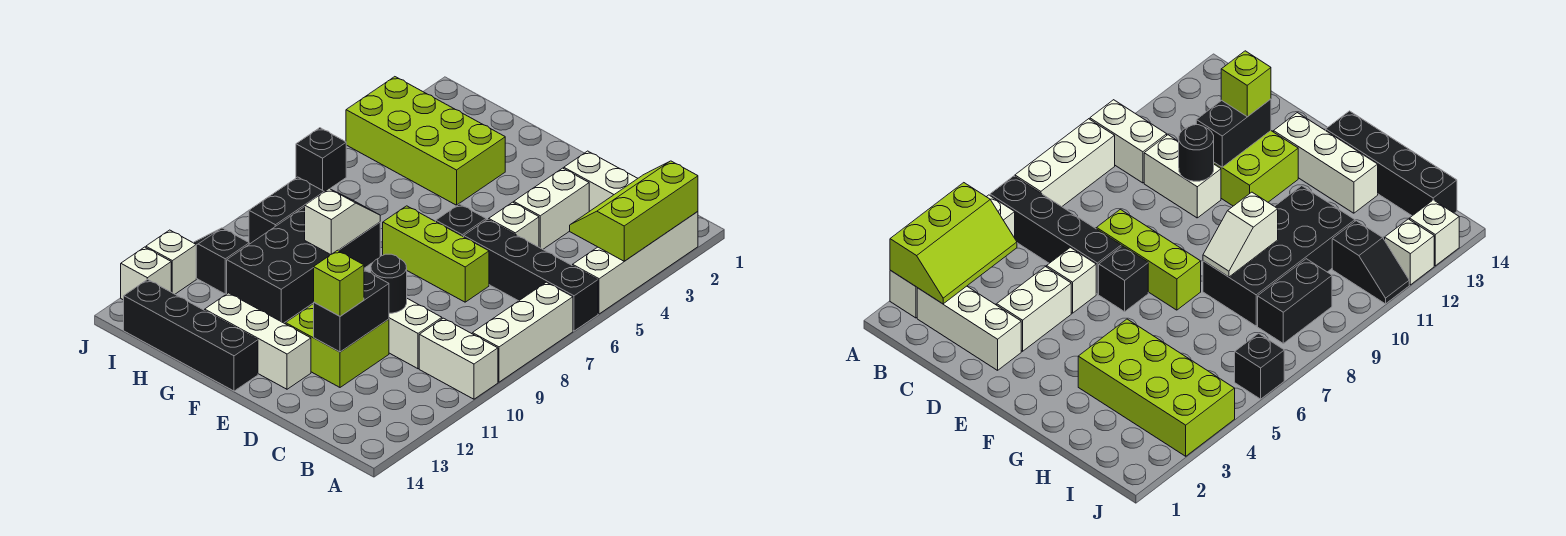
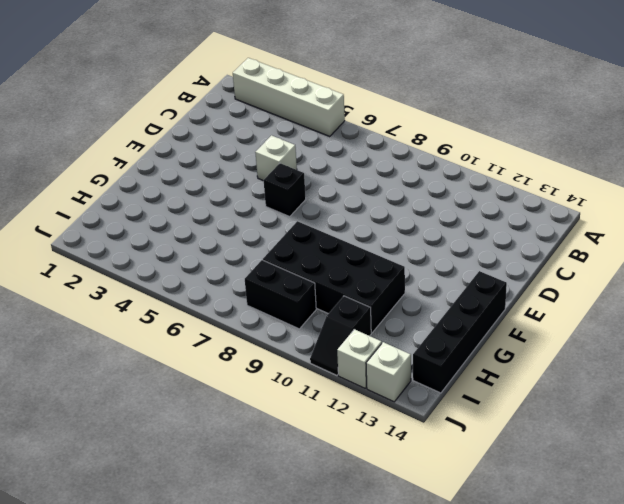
none -> black brick A6:D6 level 1
none -> white brick A7:A9 level 1
none -> white brick A10:B10 level 1

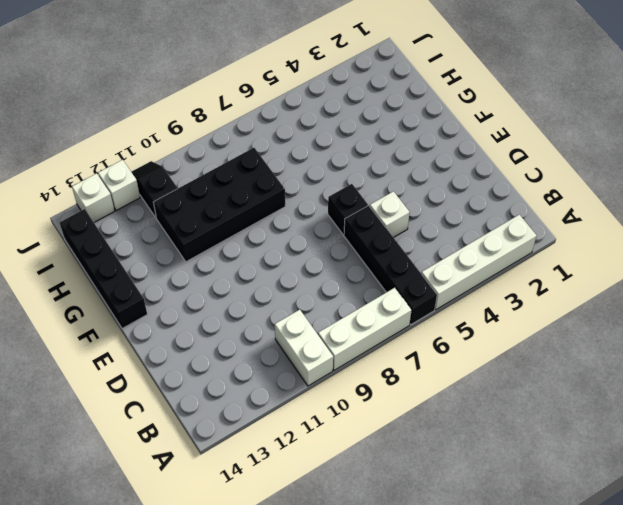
none -> white brick B2:D2 level 1
none -> white brick C10:D10 level 1
none -> white brick D3:D4 level 1

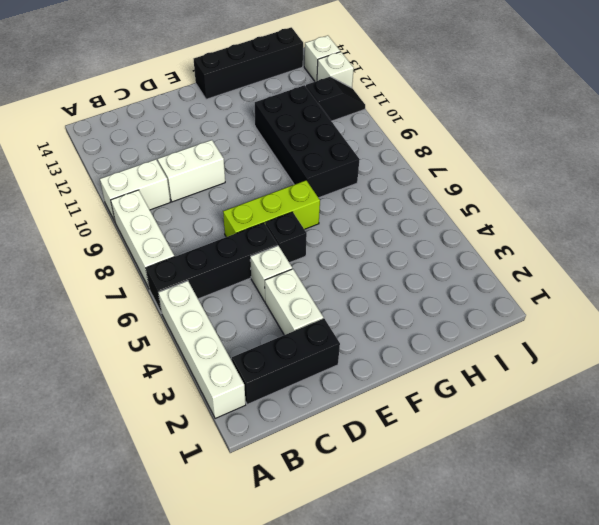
black brick B2:D2 level 1 -> white brick B2:D2 level 1
none -> lime brick D11:E12 level 1
none -> white brick E13:G13 level 1
none -> lime brick G3:J4 level 1

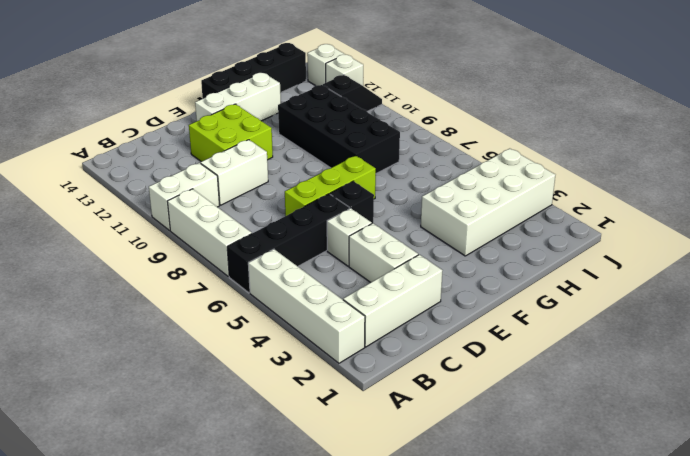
white brick G3:J4 level 1 -> lime brick G3:J4 level 1
none -> black brick I8:I9 level 1
none -> black brick J6 level 1
none -> lime slope A2:B4 level 2 top A

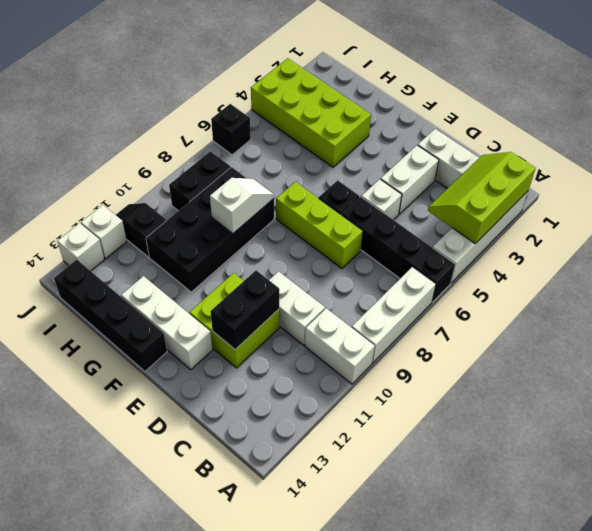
none -> black round brick D10 level 2
none -> lime brick D12 level 3

